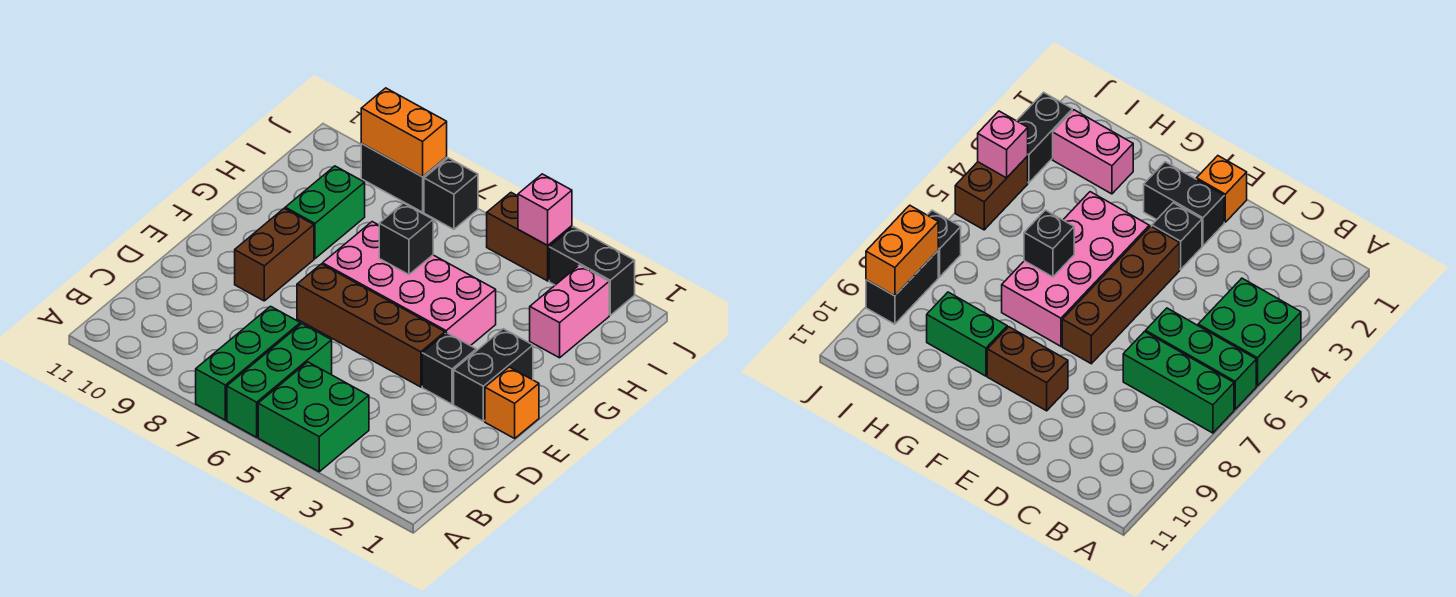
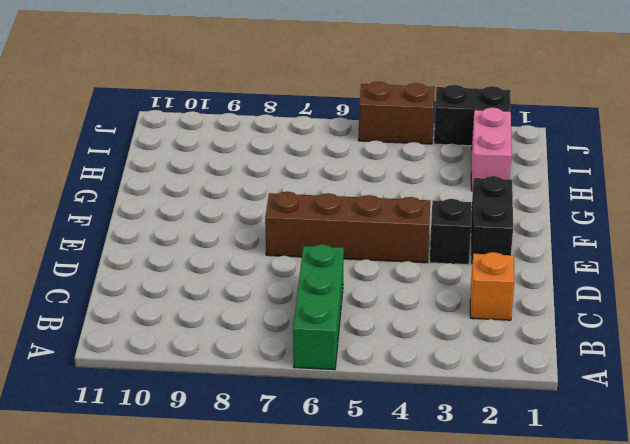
orange brick C2 level 1 -> orange brick E1 level 1
none -> green brick A4:B5 level 1
none -> green brick A7:C7 level 1
none -> brown brick E9:F9 level 1

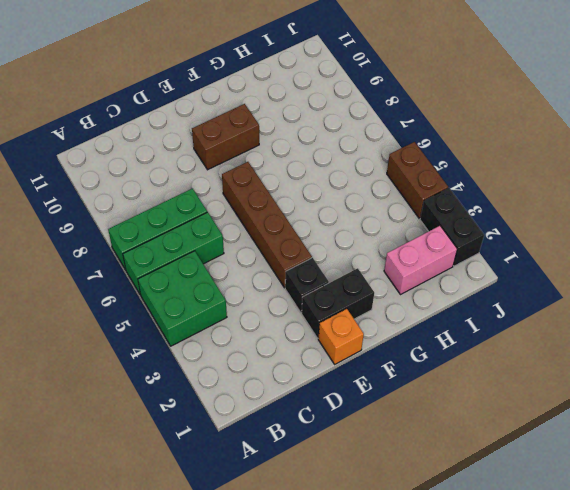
none -> pink brick F4:G7 level 1
none -> green brick G9:H9 level 1
none -> black brick J7 level 1

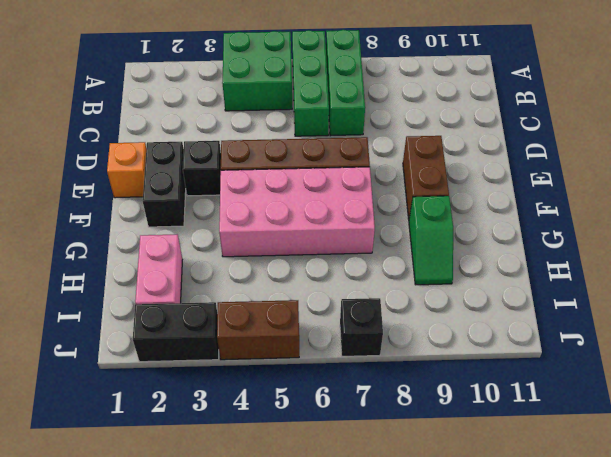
green slope G9:H9 level 1 top G -> green brick G9:H9 level 1
none -> black brick J8:J9 level 1
none -> black brick G6 level 2
none -> pink brick J4 level 2

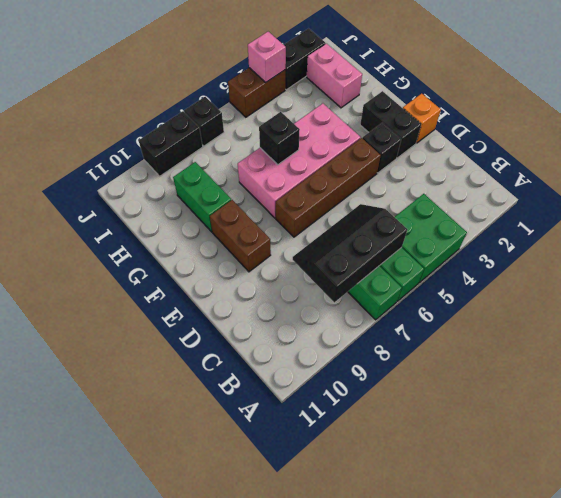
black slope B6:C8 level 2 top B -> none
none -> orange brick J8:J9 level 2

